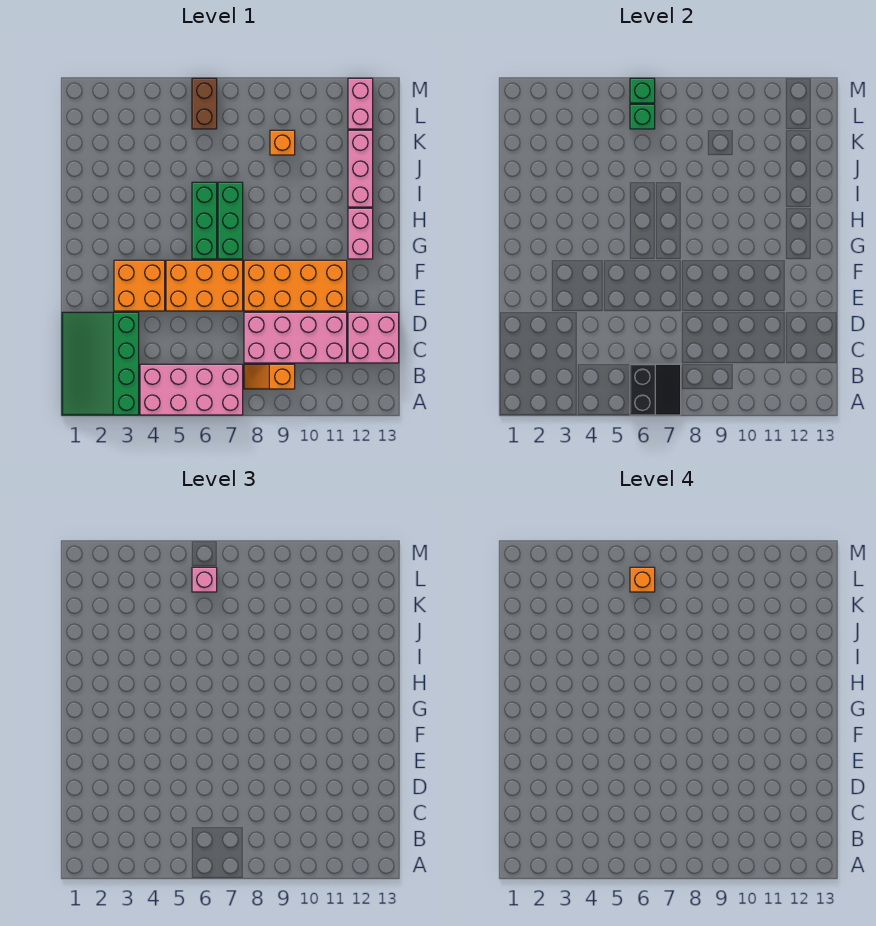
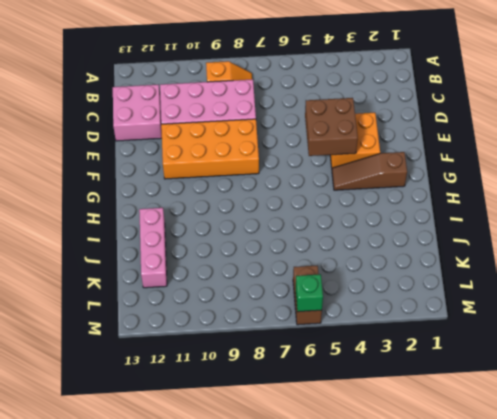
brown brick E4:F5 level 2 -> none
brown slope G2:G4 level 1 top 2 -> none
none -> green slope A1:D3 level 1 top 3
none -> pink brick A4:B7 level 1
none -> orange brick E5:F7 level 1

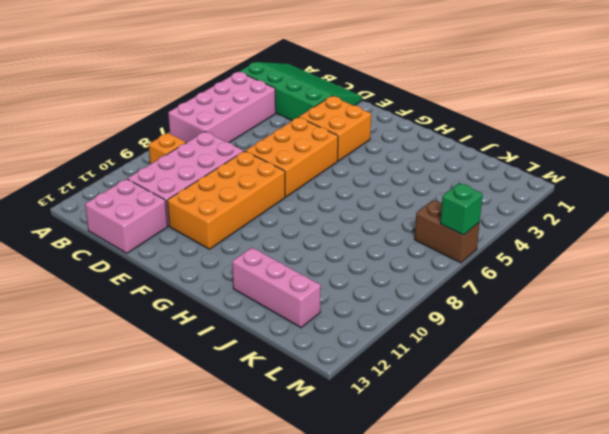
none -> green brick G6:I6 level 1
none -> green brick G7:I7 level 1
none -> pink brick G12:H12 level 1

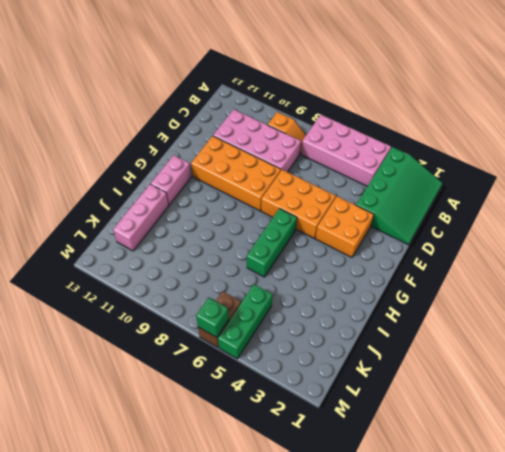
green brick K5:M5 level 1 -> green brick G7:I7 level 1
none -> pink brick C12:D13 level 1
none -> orange brick K9 level 1
none -> pink brick L12:M12 level 1

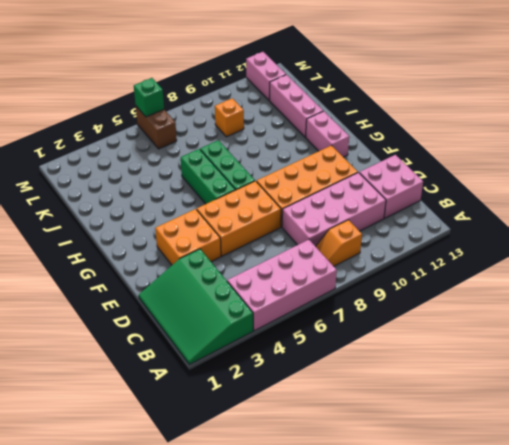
none -> black slope A6:B7 level 2 top 6
none -> green brick L6 level 2
none -> pink brick L6 level 3

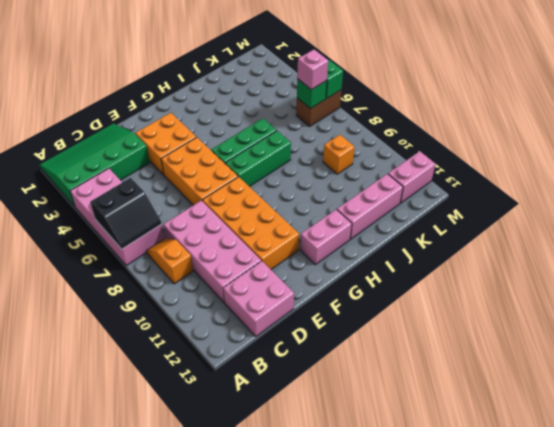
none -> orange brick L6 level 4

